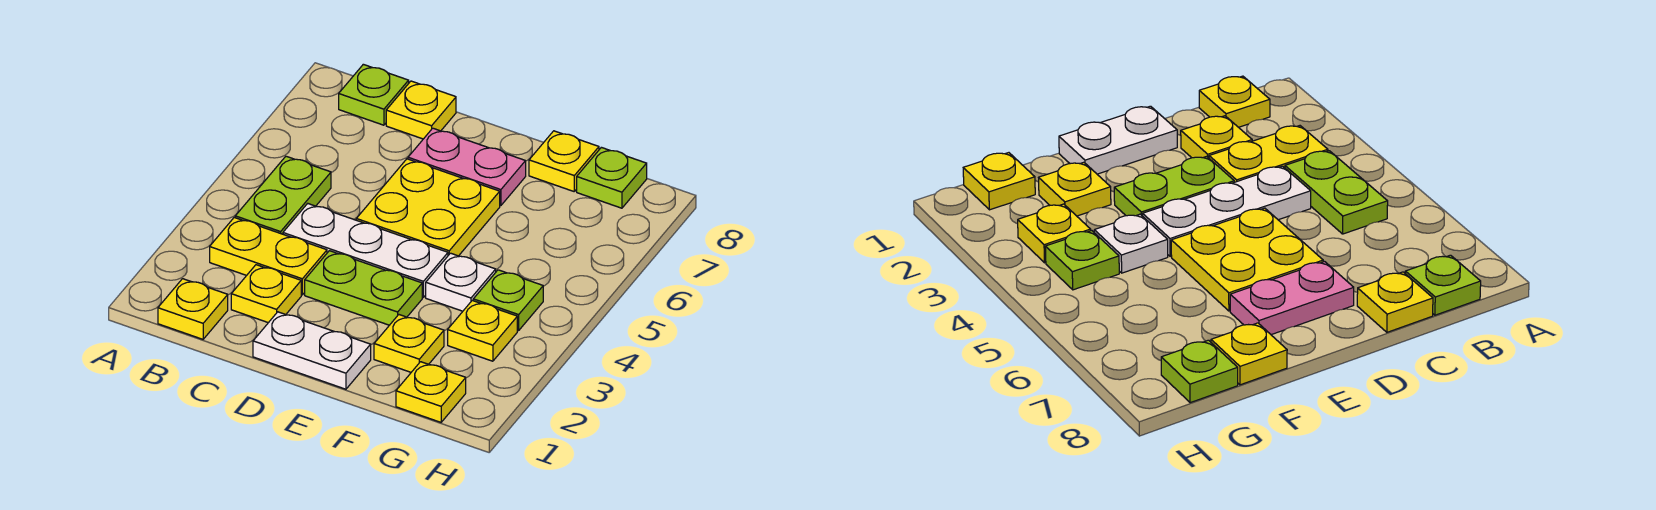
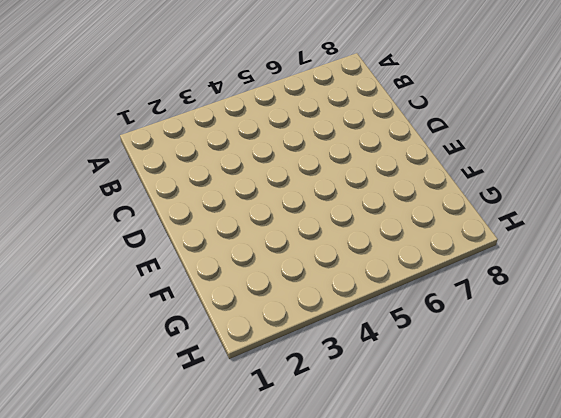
none -> yellow plate B1 level 1
none -> yellow plate B3:C3 level 1
none -> lime plate B4:B5 level 1

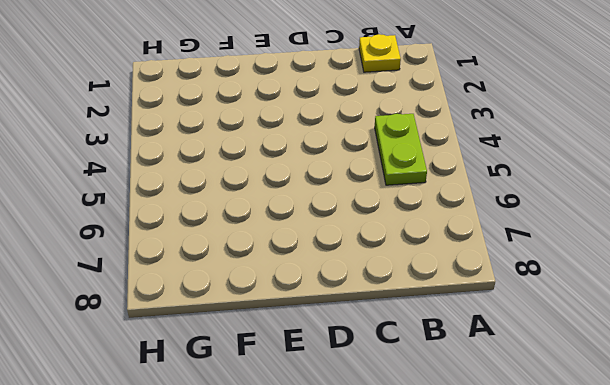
none -> yellow plate B3:C3 level 1
none -> lime plate B8 level 1
none -> yellow plate C2 level 1

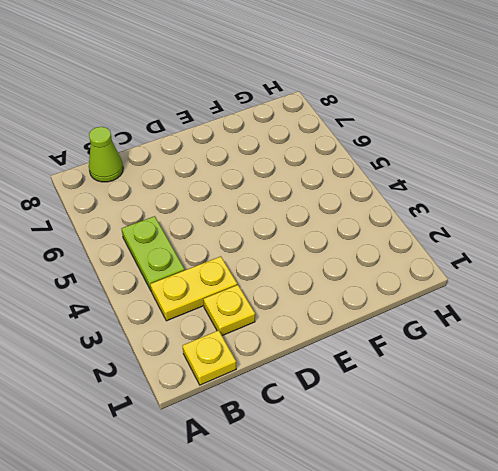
lime cone B8 level 1 -> lime plate B8 level 1
none -> white plate C4:E4 level 1
none -> yellow plate C8 level 1
none -> white plate D1:E1 level 1

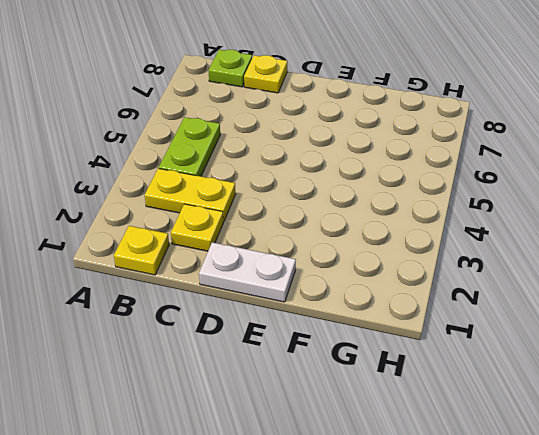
none -> white plate C4:E4 level 1
none -> lime plate D3:E3 level 1
none -> yellow plate D5:E6 level 1

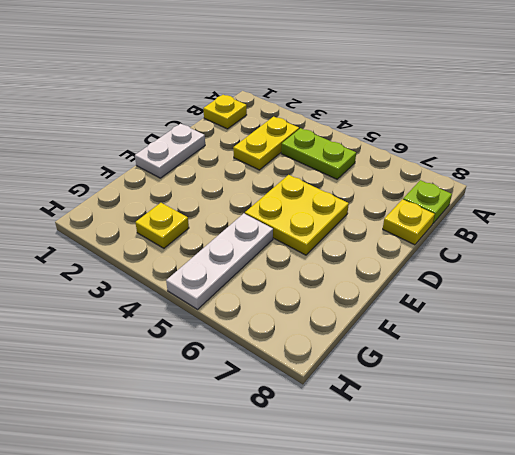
white plate F5:H5 level 1 -> white plate C4:E4 level 1
none -> yellow plate C2 level 1
none -> lime plate D3:E3 level 1
none -> pink plate D7:E7 level 1

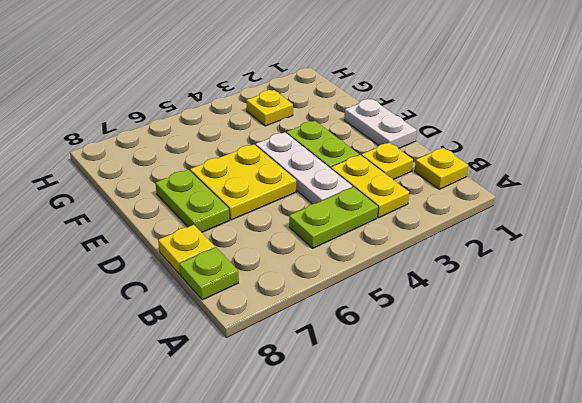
lime plate D7:E7 level 1 -> pink plate D7:E7 level 1
none -> yellow plate F2 level 1
none -> white plate F4 level 1
none -> yellow plate F8 level 1

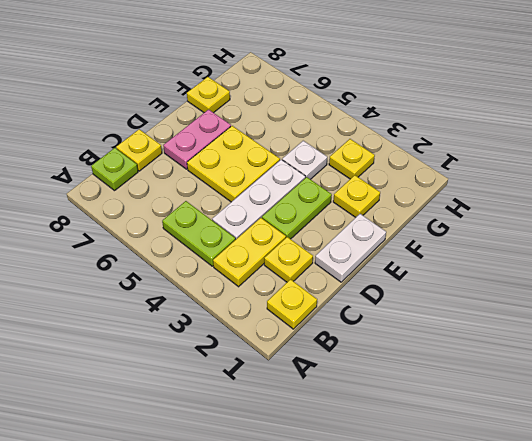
none -> yellow plate G1 level 1
none -> lime plate G4 level 1
none -> lime plate G8 level 1

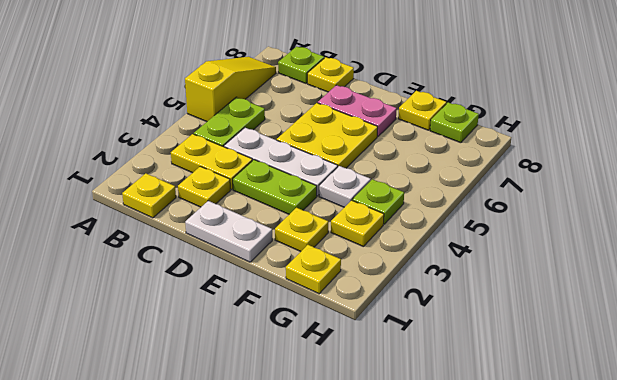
yellow slope A5:A7 level 1 top 5 -> none

